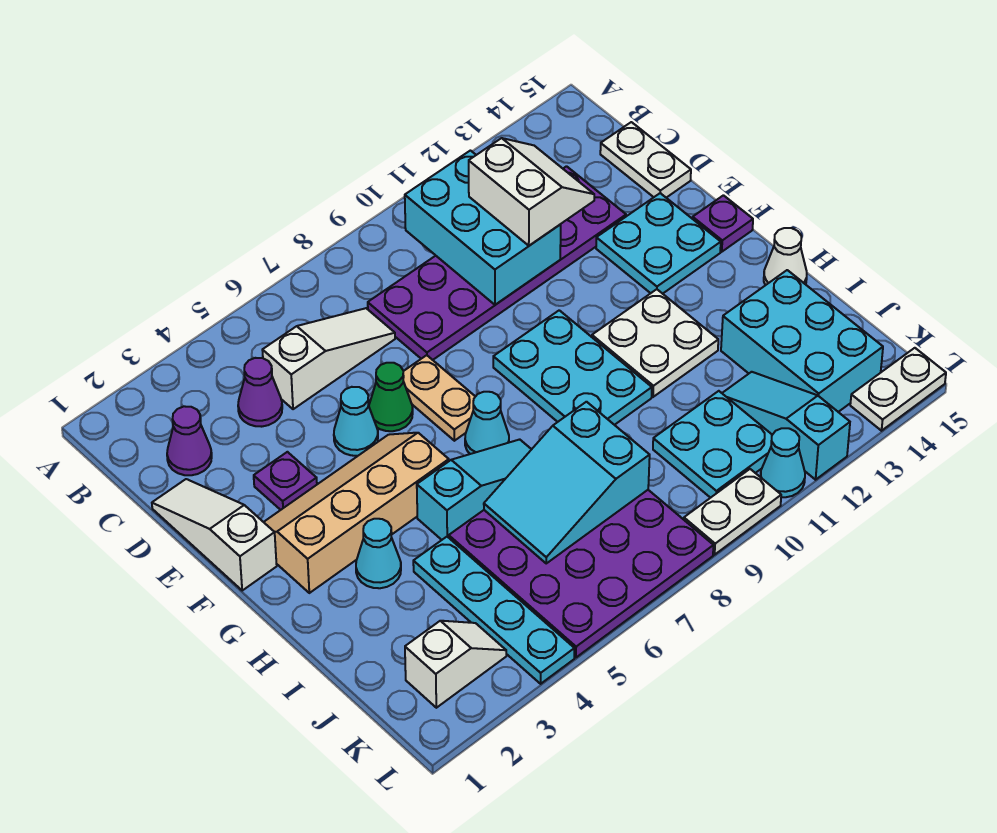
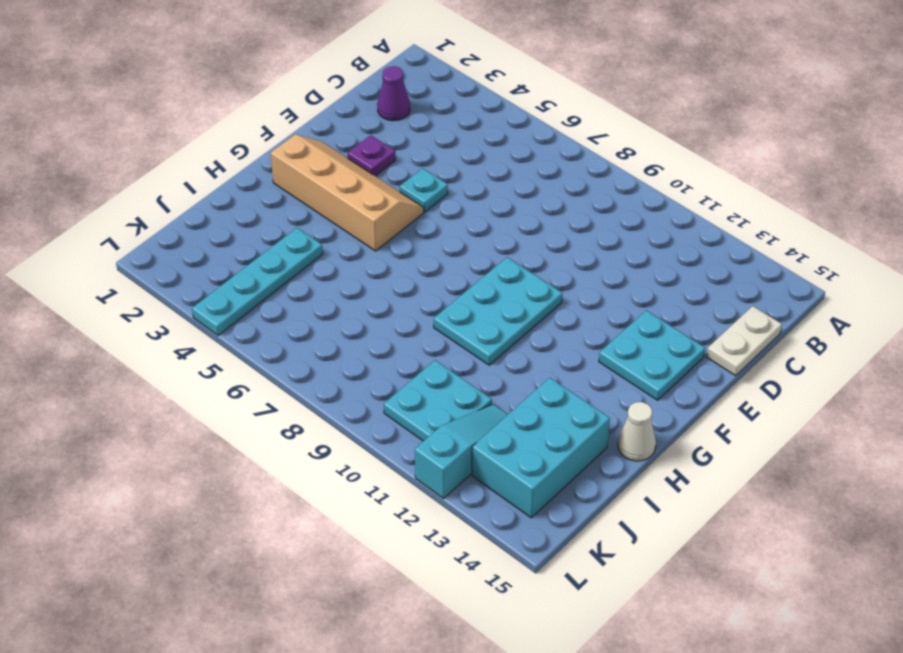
cyan plate E5 level 1 -> cyan cone E5 level 1
none -> purple cone C4 level 1
none -> white slope C5:C7 level 1 top 5
none -> purple plate C8:D13 level 1
none -> white slope D1:F1 level 1 top F

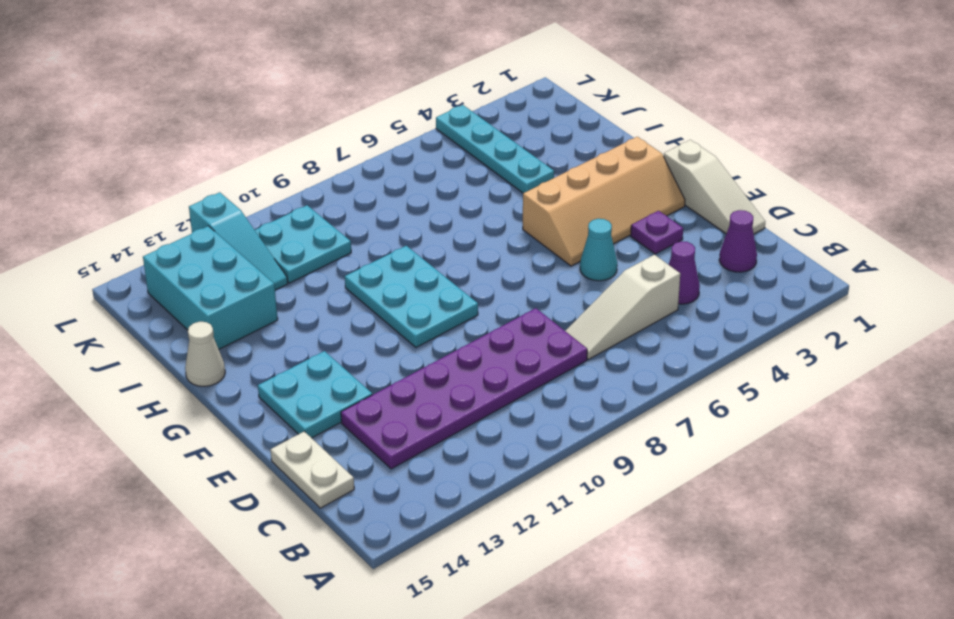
none -> green cone E6 level 1
none -> tan plate E7:F7 level 1
none -> purple plate F15 level 1
none -> cyan cone G7 level 1

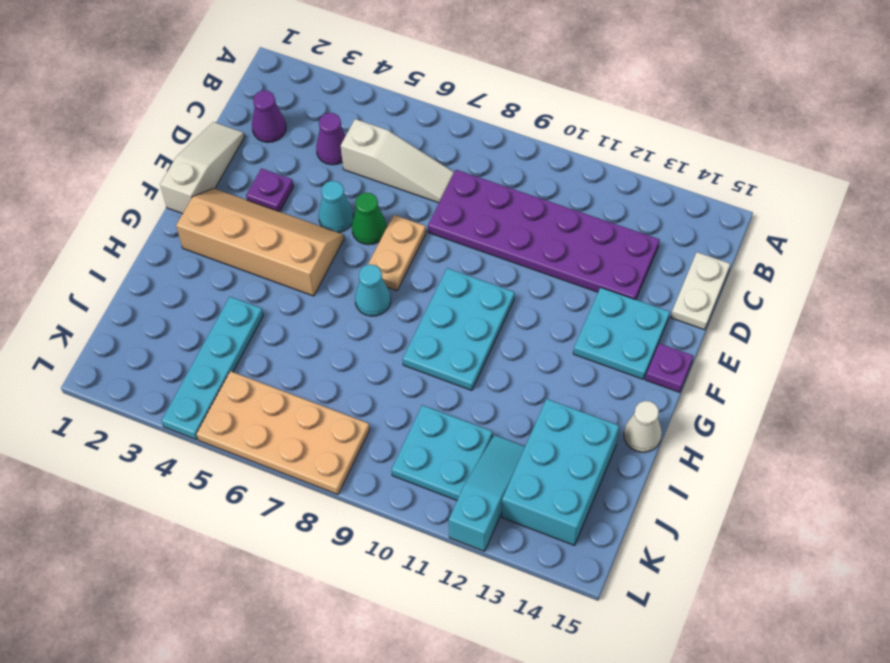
tan plate K5:L8 level 1 -> purple plate I5:L8 level 1
none -> white plate G11:H12 level 1
none -> cyan cone H3 level 1
none -> cyan slope H5:H7 level 1 top 5
none -> white slope K2:K3 level 1 top 2

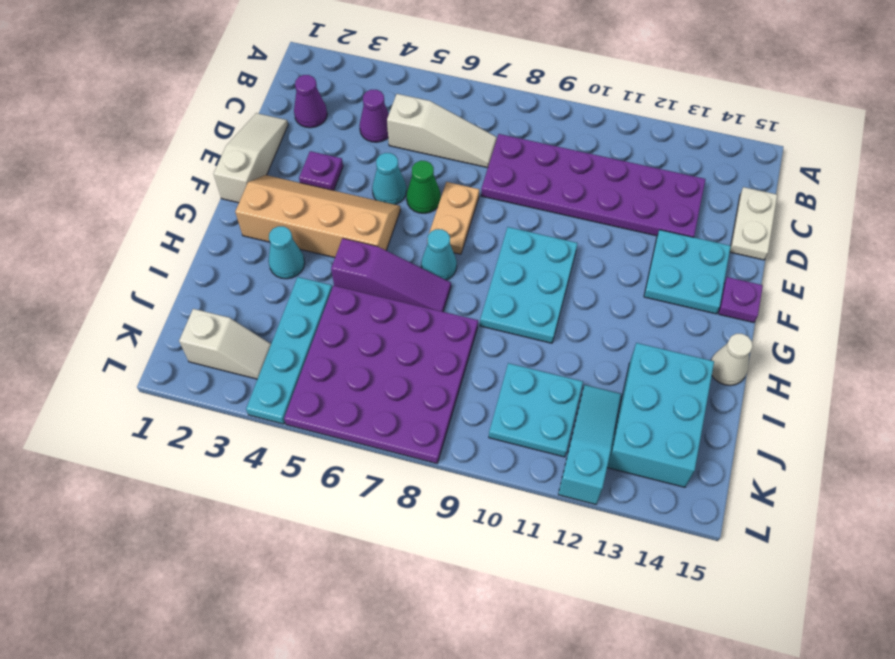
purple slope H5:H7 level 1 top 5 -> cyan slope H5:H7 level 1 top 5
none -> white plate G11:H12 level 1
none -> white plate L9:L10 level 1
none -> cyan cone L11 level 1
none -> white plate L14:L15 level 1

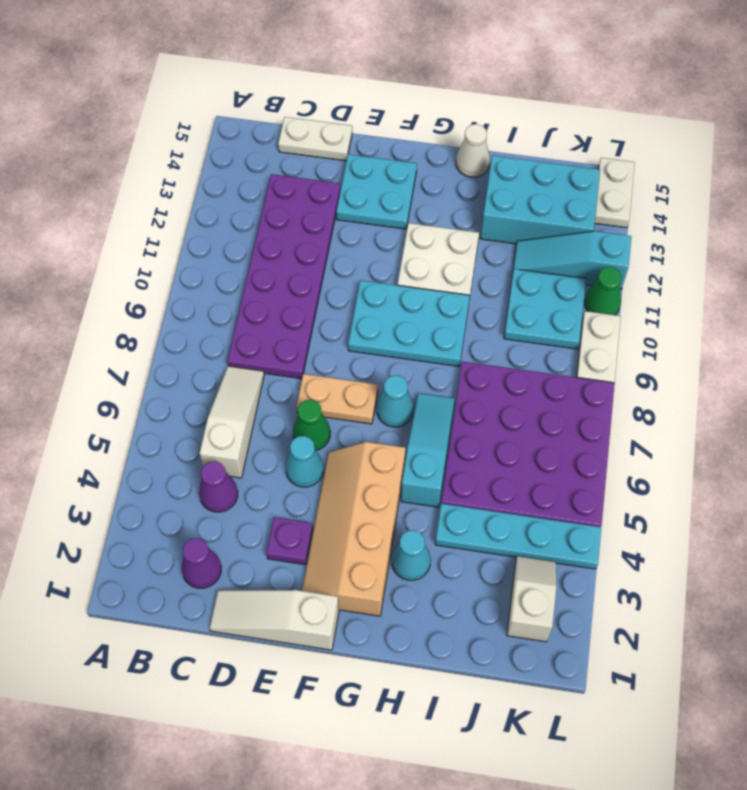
green cone L11 level 1 -> cyan cone L11 level 1
none -> purple plate F15 level 1
none -> cyan brick B10:D11 level 2
none -> cyan slope I6:J8 level 2 top 8
none -> white slope C11:D12 level 3 top 11

